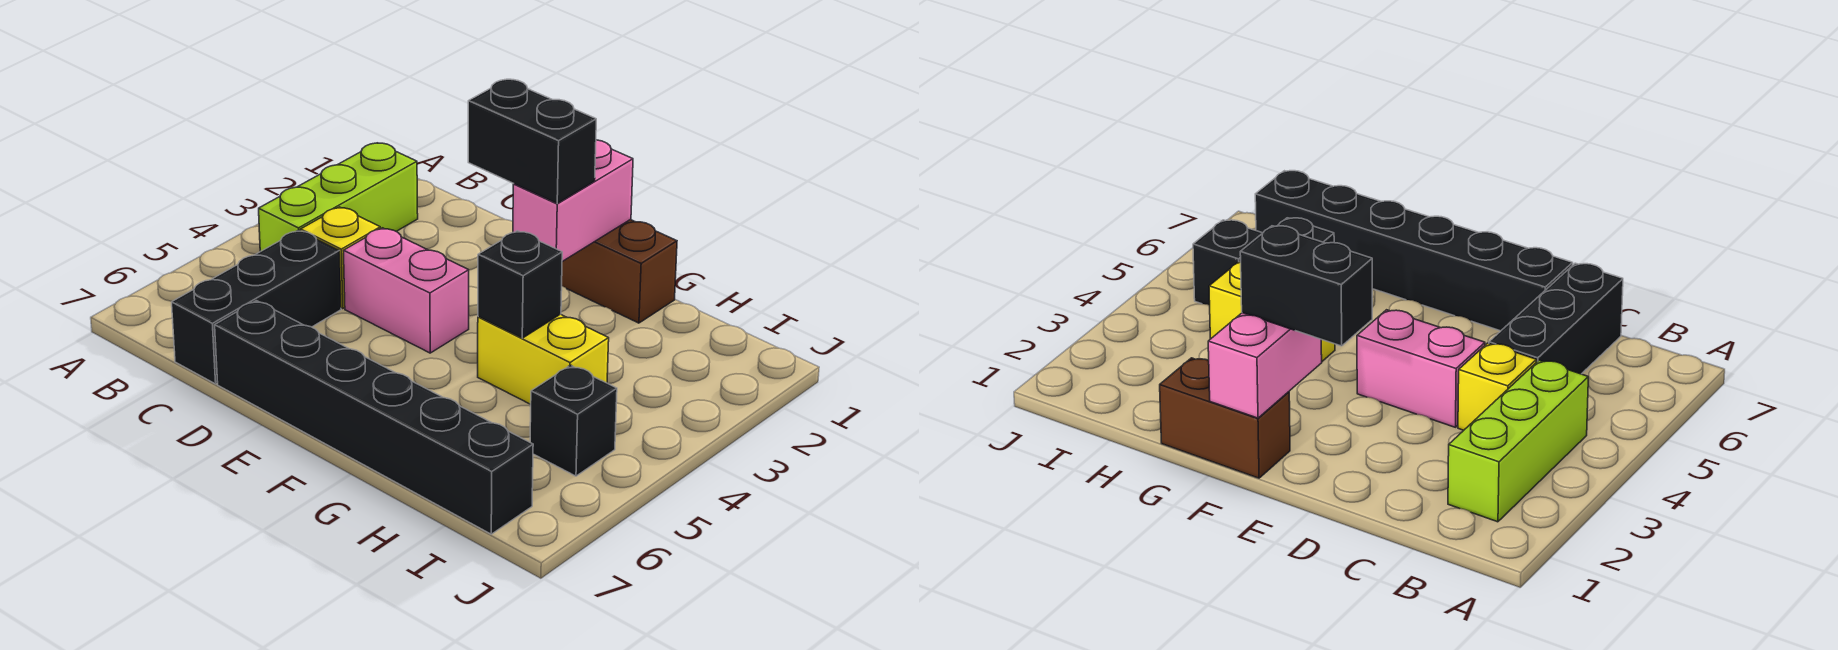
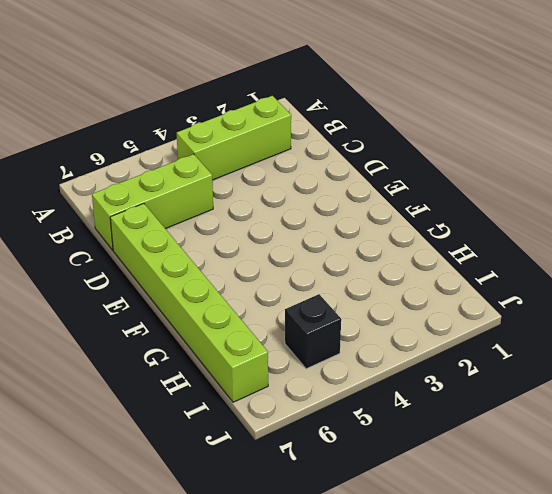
lime brick C5:C7 level 1 -> black brick C5:C7 level 1
lime brick D7:I7 level 1 -> black brick D7:I7 level 1
none -> yellow brick C4 level 1
none -> pink brick D4:E4 level 1

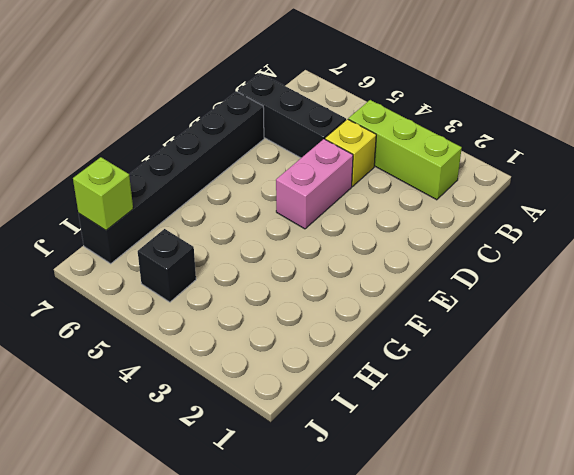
lime brick I7 level 2 -> none
none -> brown brick F1:G1 level 1
none -> yellow brick G4:H4 level 1

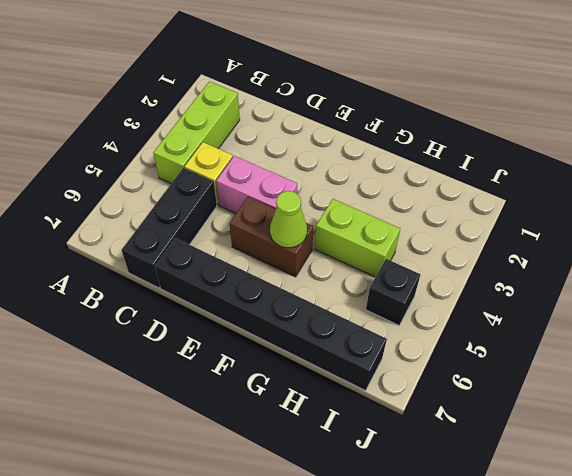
brown brick E5:F5 level 1 -> brown brick F1:G1 level 1
lime cone F5 level 2 -> none
lime brick G4:H4 level 1 -> yellow brick G4:H4 level 1
none -> pink brick F1:F2 level 2
none -> black brick G4 level 2

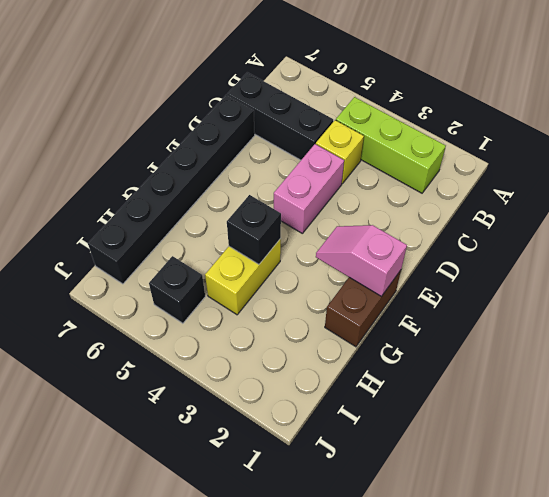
pink slope F1:F2 level 2 top 1 -> pink brick F1:F2 level 2
none -> black brick E2:F2 level 3

